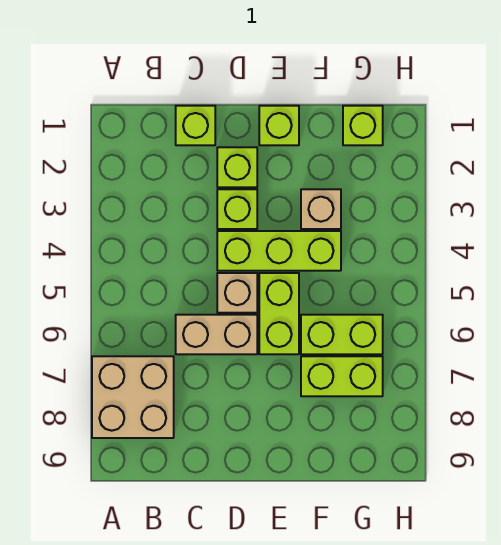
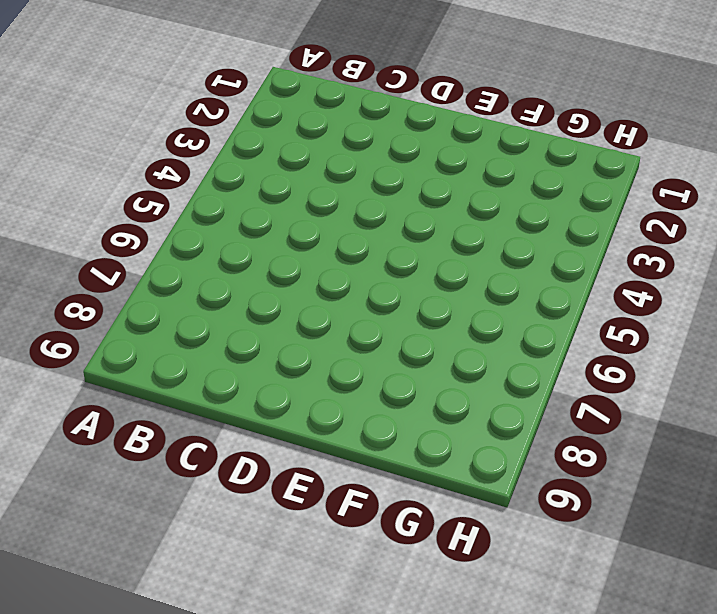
none -> tan brick A7:B8 level 1
none -> lime brick C1 level 1
none -> tan brick C6:D6 level 1

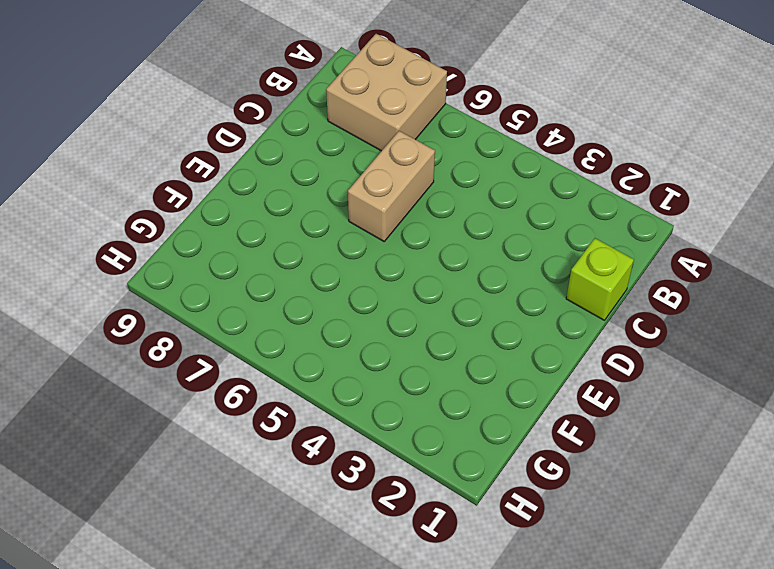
none -> lime brick D2 level 1
none -> lime brick D3 level 1
none -> lime brick D4:F4 level 1

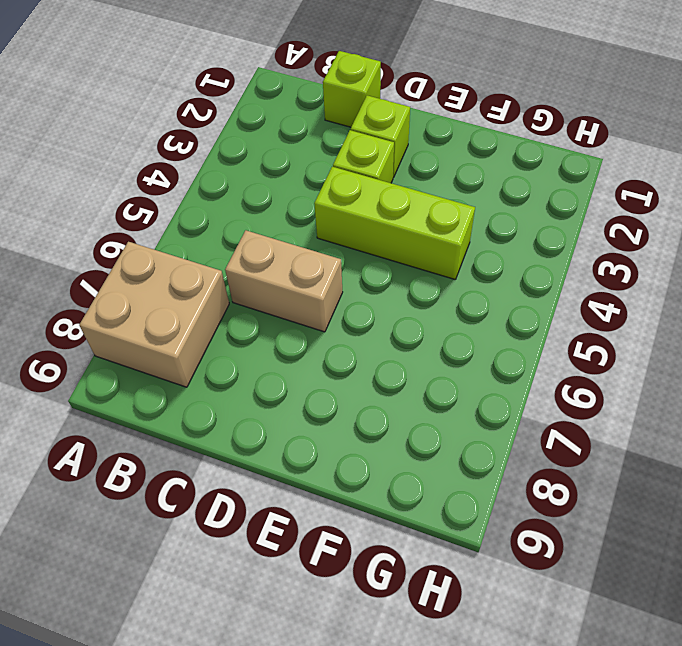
none -> tan brick D5 level 1
none -> lime brick E1 level 1
none -> lime brick E5:E6 level 1

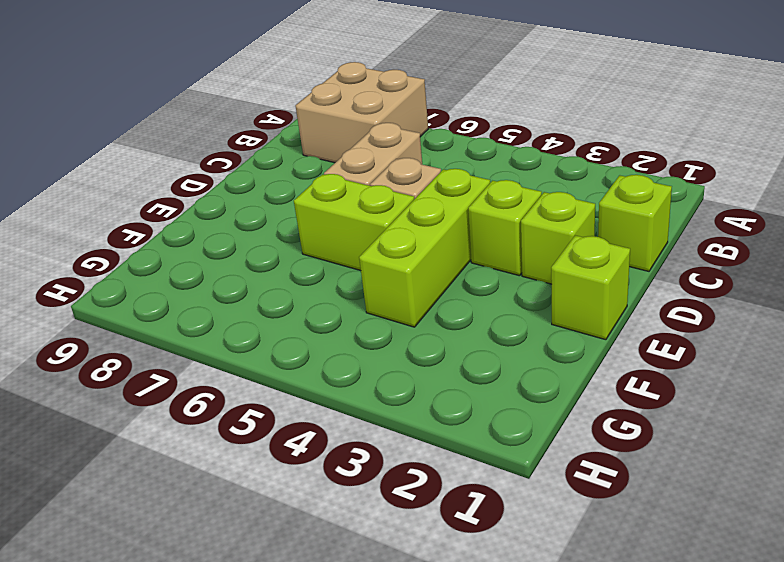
none -> tan brick F3 level 1
none -> lime brick F6:G6 level 1
none -> lime brick F7:G7 level 1

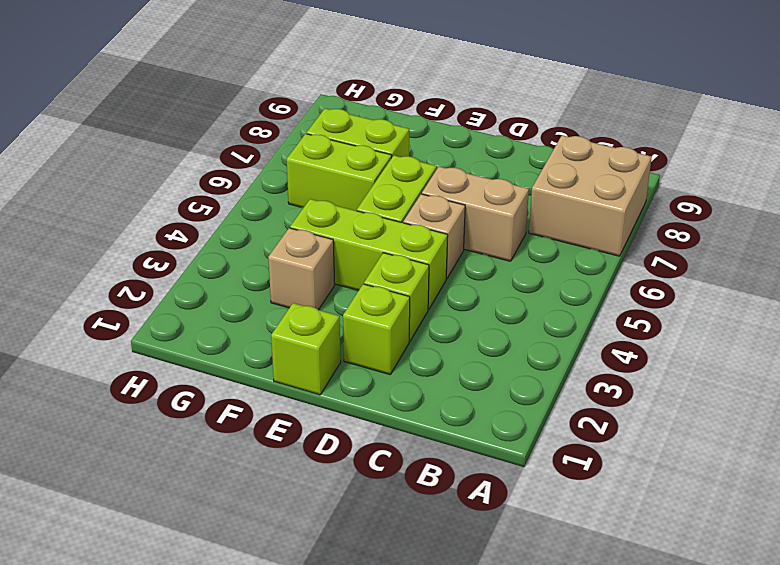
none -> lime brick C1 level 1
none -> lime brick G1 level 1

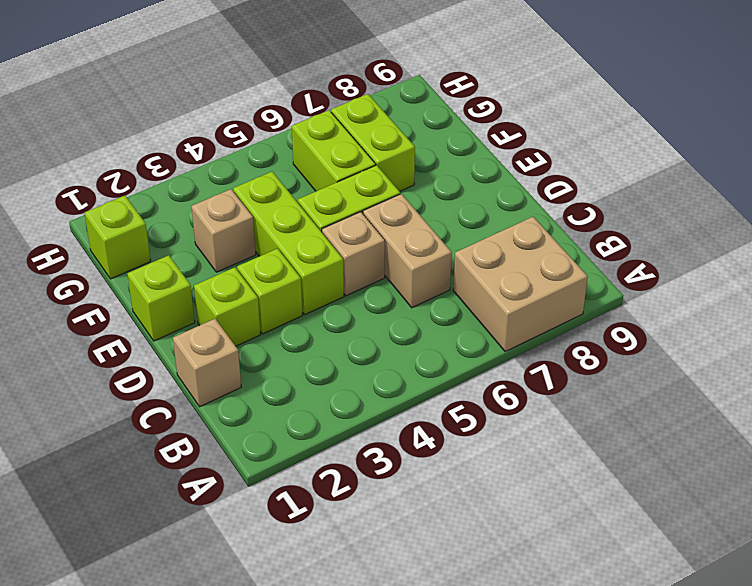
tan brick C1 level 1 -> lime brick C1 level 1

